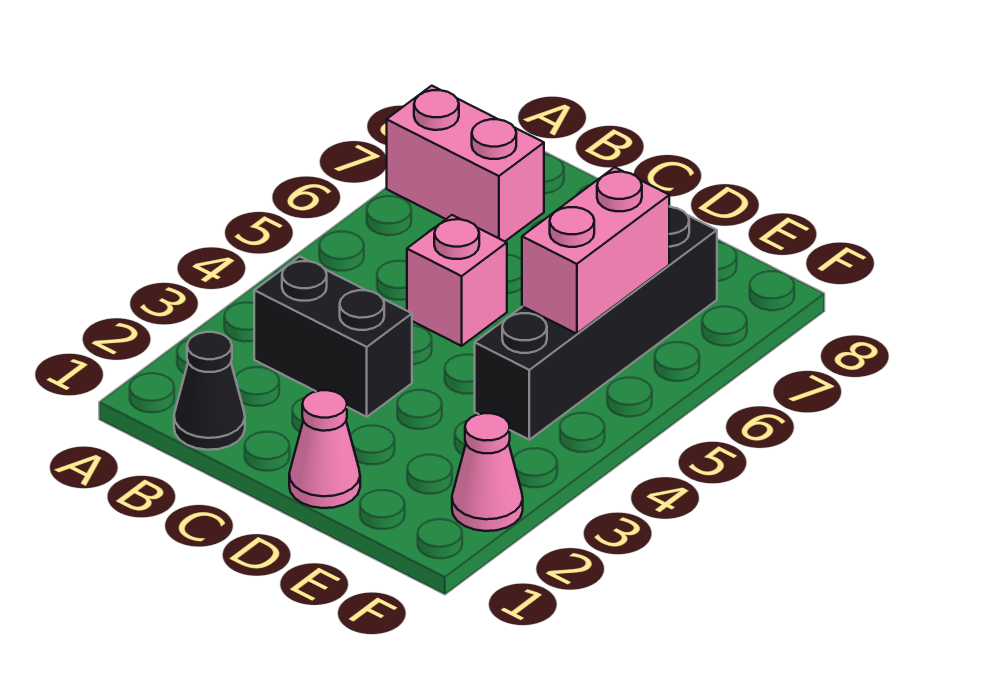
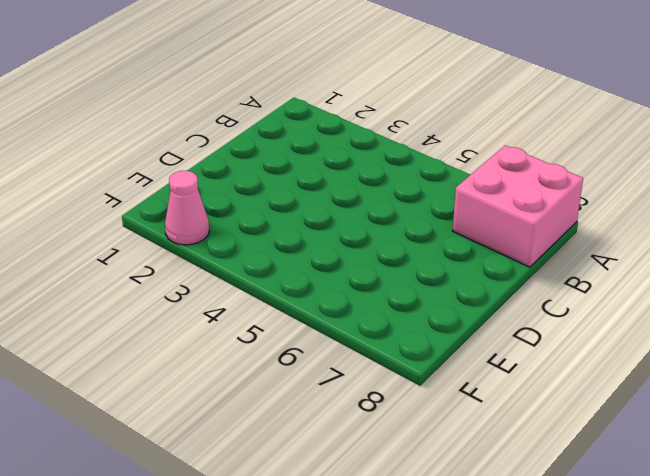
pink brick A7:B8 level 1 -> pink brick A7:B7 level 1
none -> black cone B1 level 1
none -> black brick B3:C3 level 1

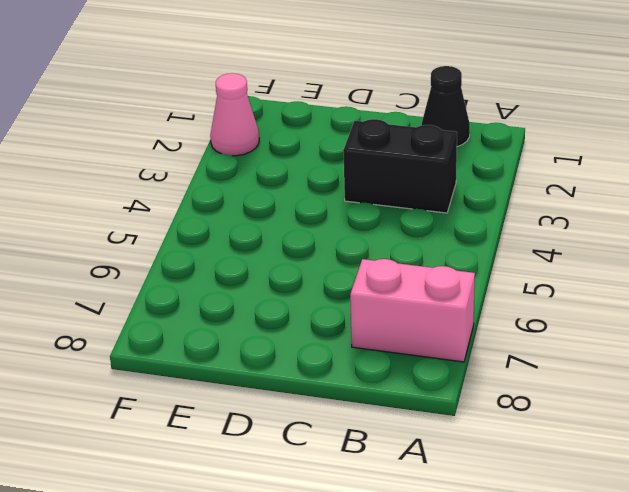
none -> pink brick C5 level 1
none -> pink cone D1 level 1

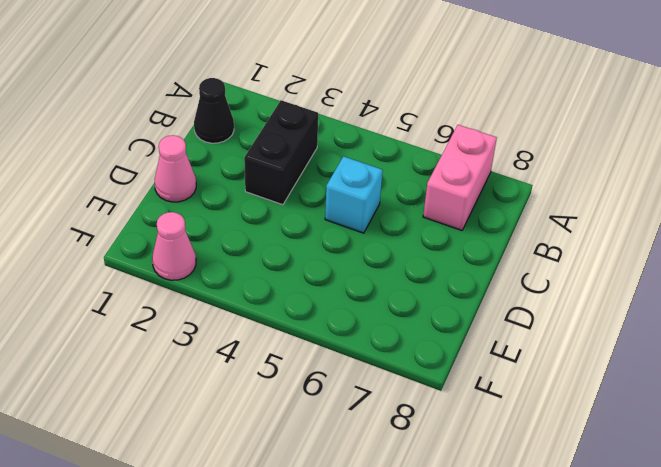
cyan brick C5 level 1 -> pink brick C5 level 1
none -> black brick E4:E7 level 1
none -> pink brick E5:E6 level 2

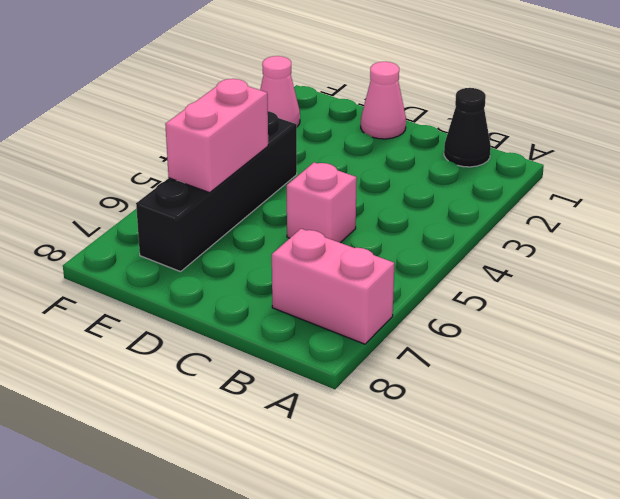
none -> black brick B3:C3 level 1

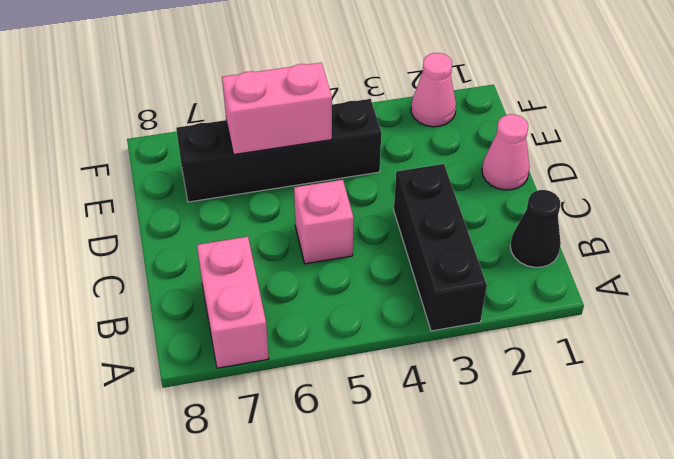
black brick A3:C3 level 1 -> black brick B3:C3 level 1

